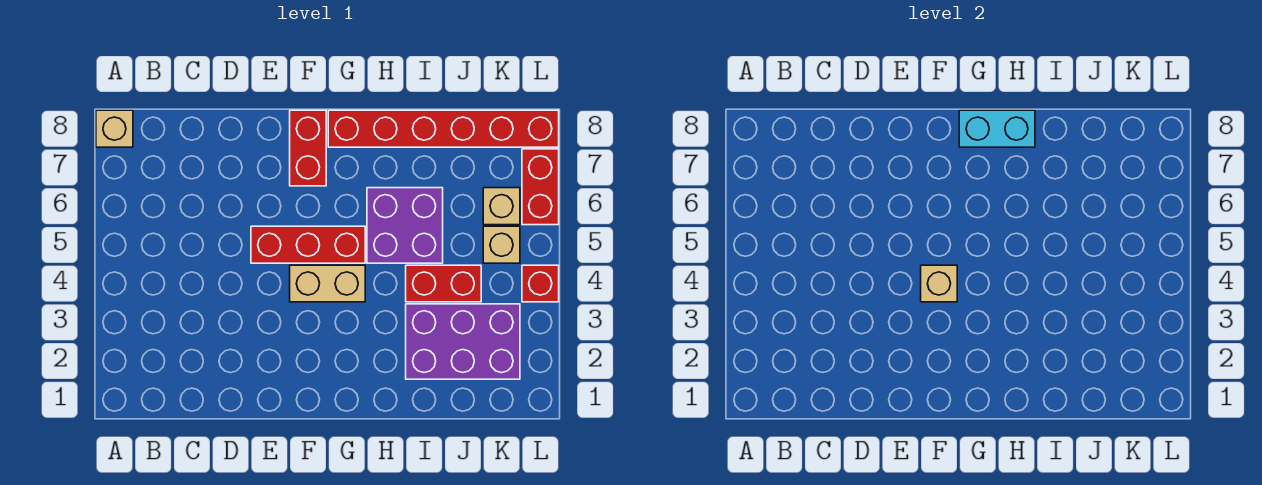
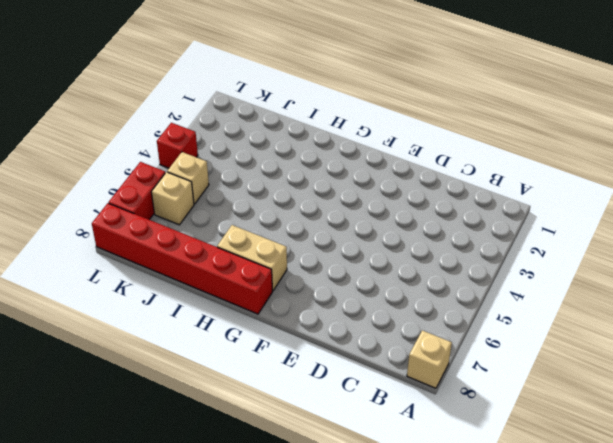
tan brick G7:H7 level 1 -> tan brick F4:G4 level 1
none -> red brick E5:G5 level 1
none -> red brick F7:F8 level 1
none -> purple brick H5:I6 level 1

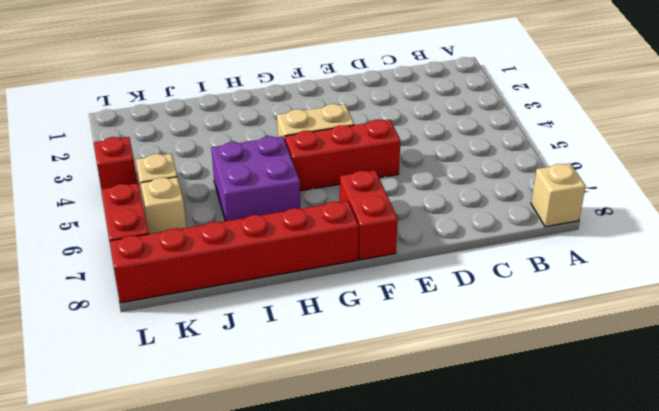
none -> purple brick I2:K3 level 1
none -> red brick I4:J4 level 1
none -> tan brick F4 level 2

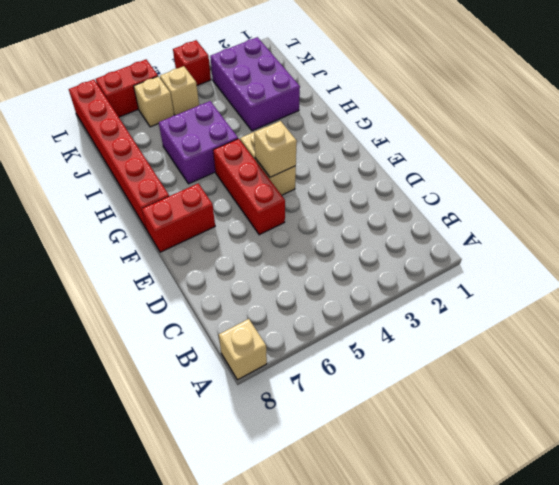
none -> red brick I4:J4 level 1
none -> cyan brick G8:H8 level 2

